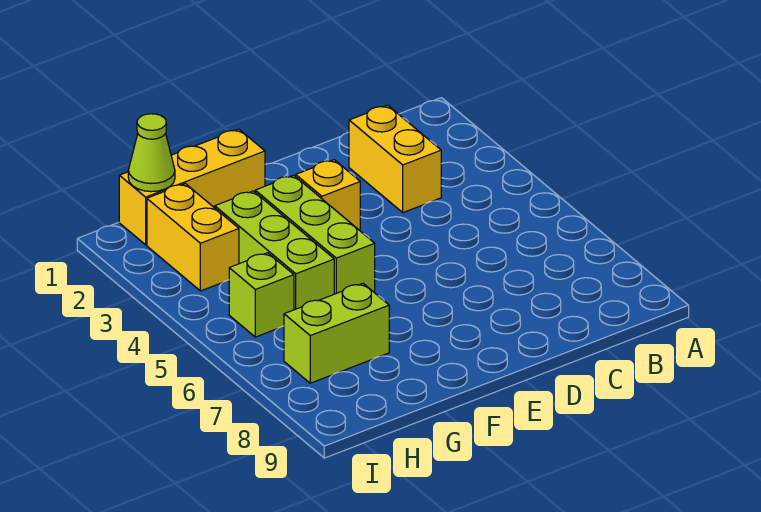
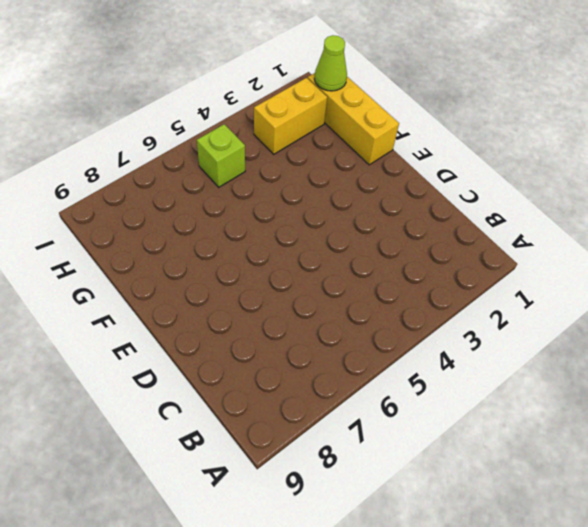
none -> yellow brick C2:C3 level 1
none -> yellow brick E3 level 1

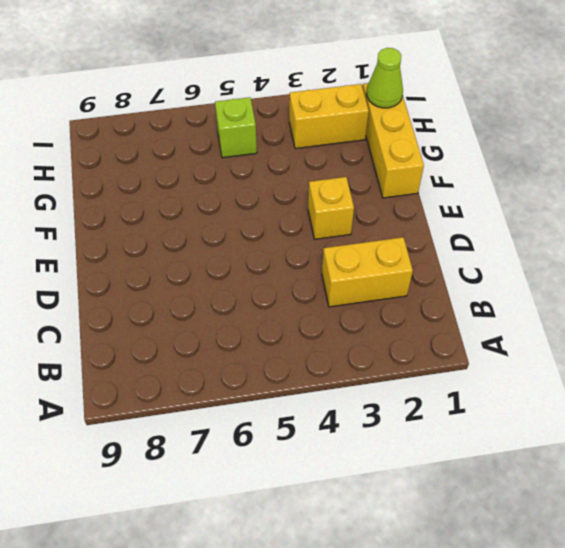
none -> lime brick F3:F5 level 1
none -> lime brick G3:G5 level 1

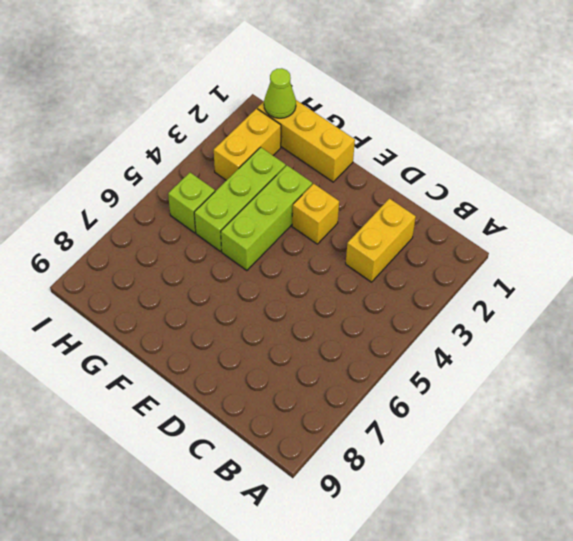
none -> lime brick G7:H7 level 1

